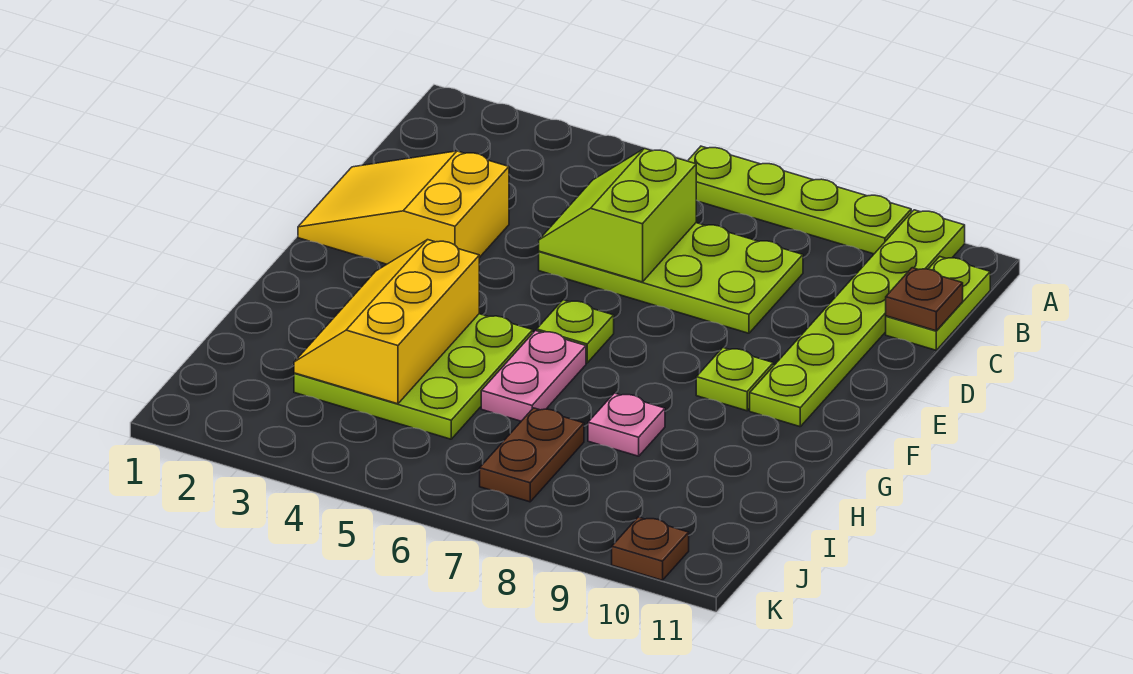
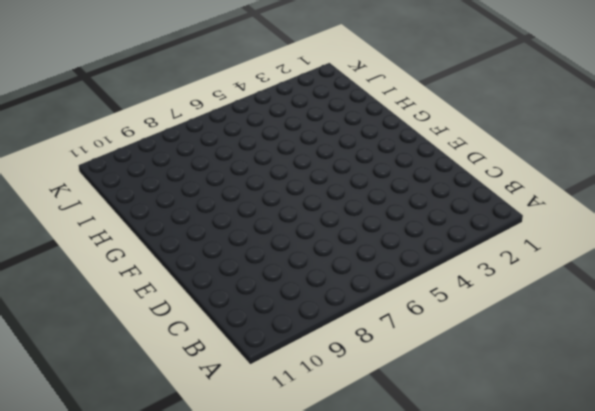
none -> lime plate A6:A9 level 1
none -> lime plate A10:F10 level 1
none -> lime plate B11:C11 level 1

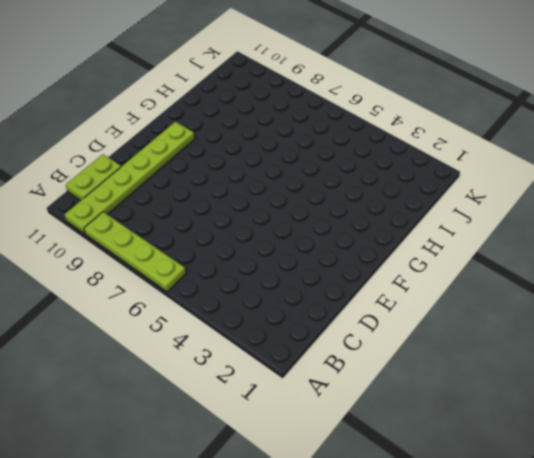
none -> lime plate C5:D8 level 1
none -> yellow slope D1:E3 level 1 top 3
none -> lime plate F6 level 1

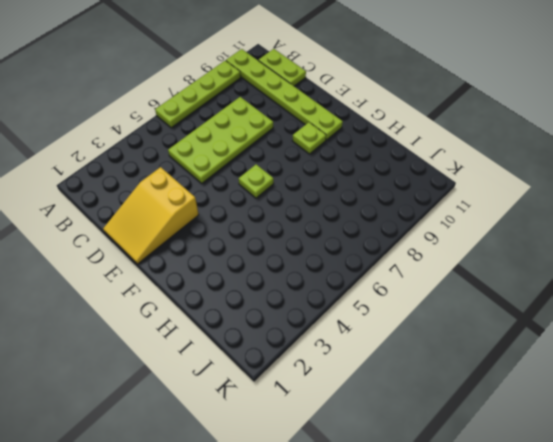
none -> lime plate G3:I5 level 1
none -> pink plate G6:H6 level 1
none -> pink plate H8 level 1

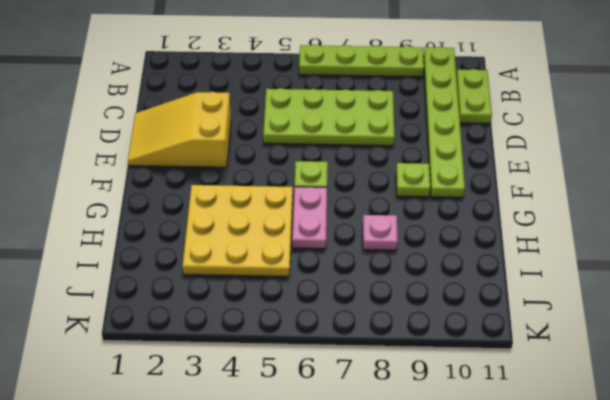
yellow plate G3:I5 level 1 -> lime plate G3:I5 level 1
none -> brown plate I7:J7 level 1
none -> brown plate K10 level 1
none -> lime slope C5:D6 level 2 top 6

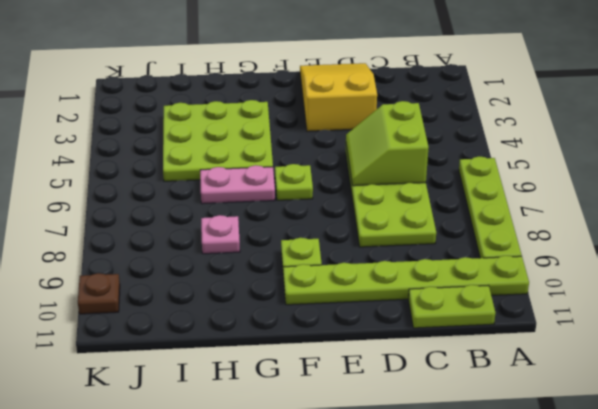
lime slope C5:D6 level 2 top C -> lime slope C5:D6 level 2 top 6
none -> brown plate I7:J7 level 1
none -> brown plate C11 level 2
none -> yellow slope G3:I4 level 2 top 4

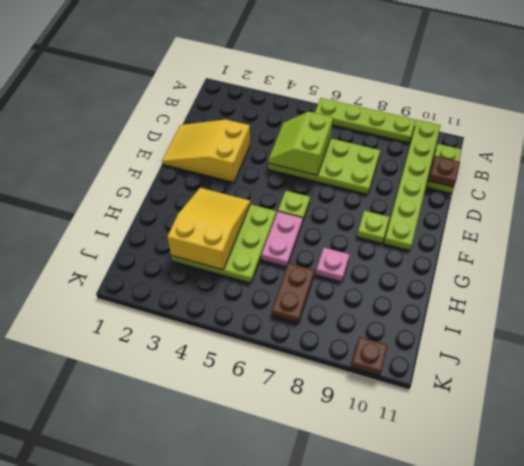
yellow slope G3:I4 level 2 top I -> yellow slope G3:I4 level 2 top 4

